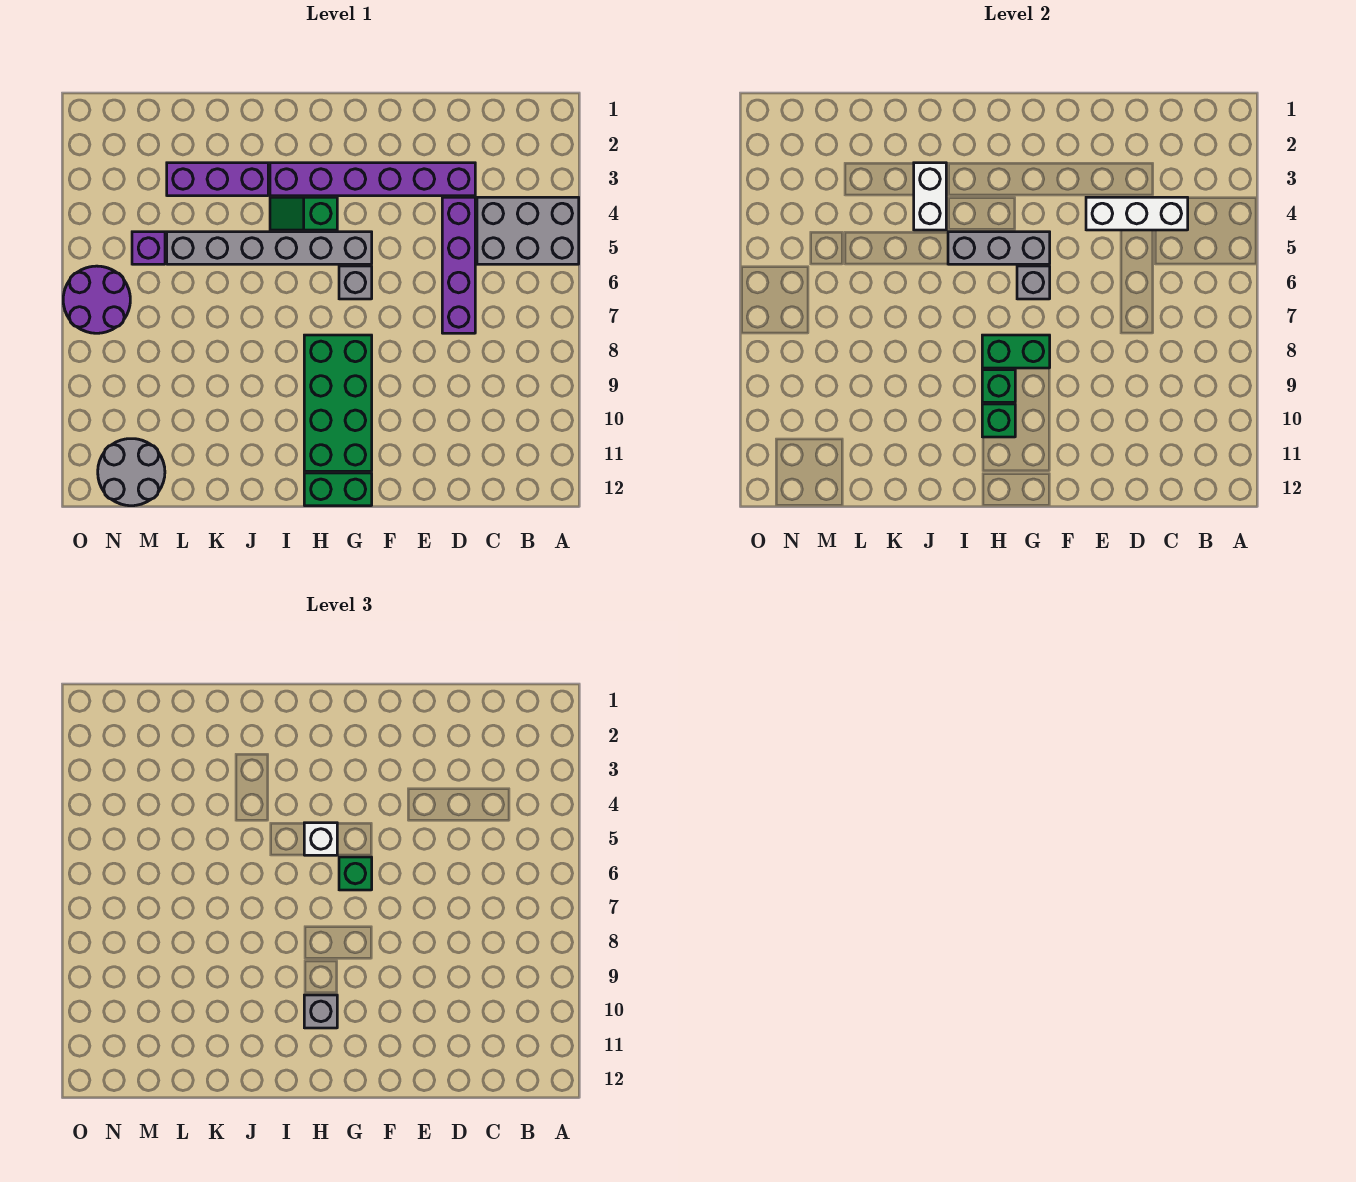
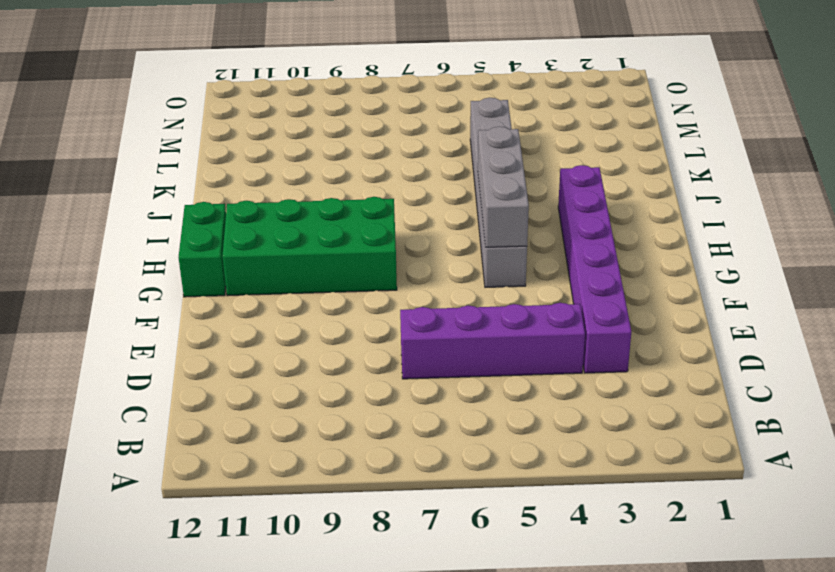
none -> grey brick A4:C5 level 1
none -> grey brick G6 level 1
none -> green slope H4:I4 level 1 top H

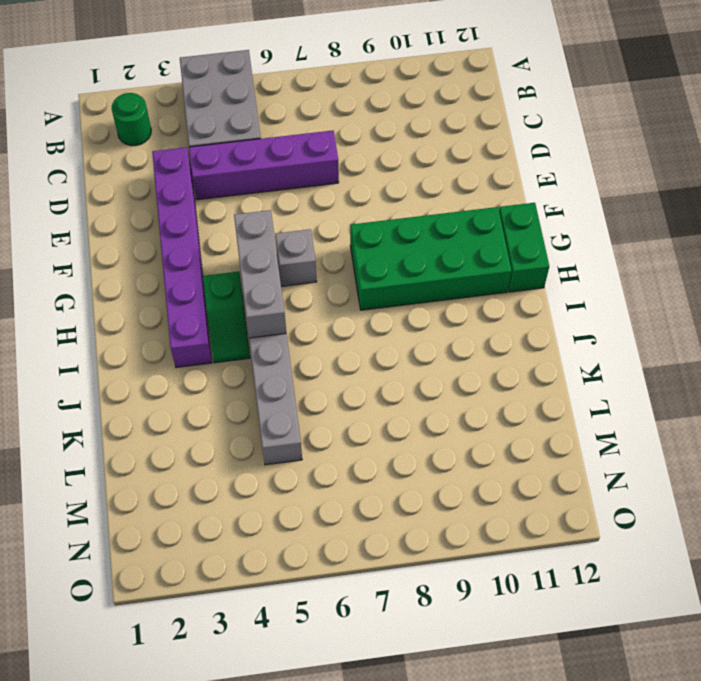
green round brick B2 level 1 -> none
none -> purple brick J3:L3 level 1
none -> purple brick M5 level 1
none -> grey round brick M11:N12 level 1

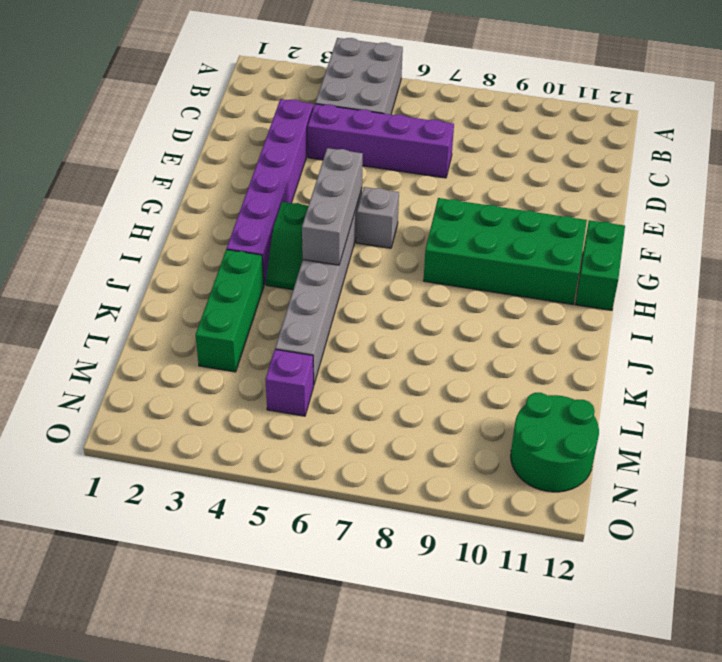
green brick J3:L3 level 1 -> purple brick J3:L3 level 1
green round brick M11:N12 level 1 -> grey round brick M11:N12 level 1
none -> purple round brick N6:O7 level 1
none -> white brick C4:E4 level 2
none -> grey brick G6 level 2

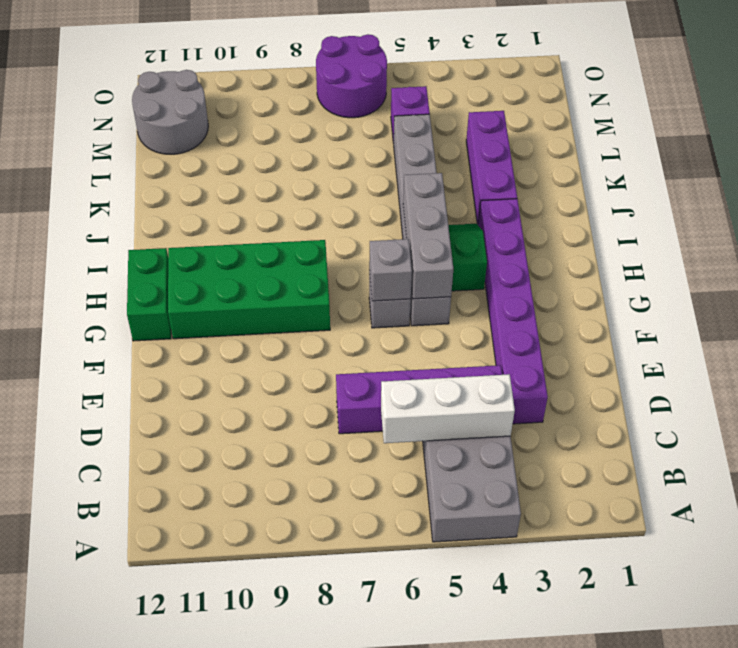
white brick C4:C6 level 2 -> white brick C4:E4 level 2
none -> green brick G8:H8 level 2
none -> green brick H9 level 2
none -> green brick H10 level 2

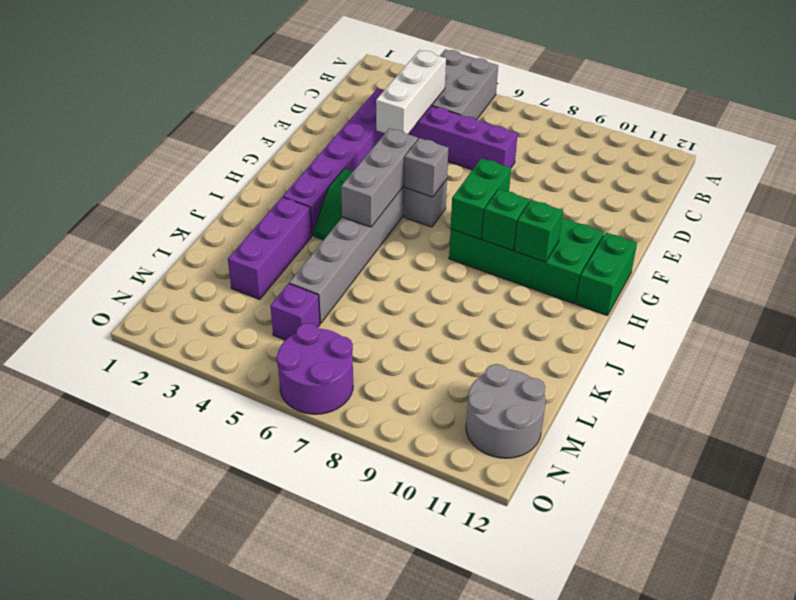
none -> white brick J3:J4 level 2
none -> green brick G6 level 3
none -> white brick H5 level 3

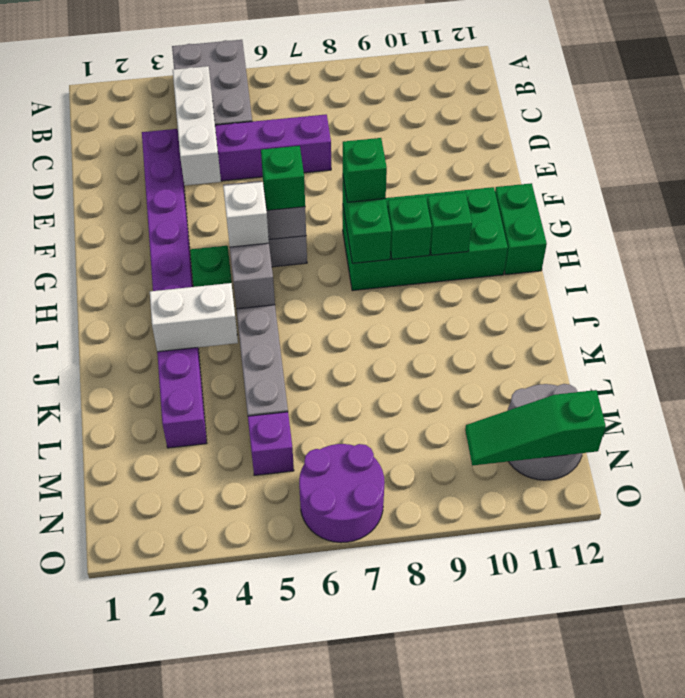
green brick G8 level 3 -> none
green slope N10:N12 level 2 top 12 -> none
none -> grey brick H10 level 3

